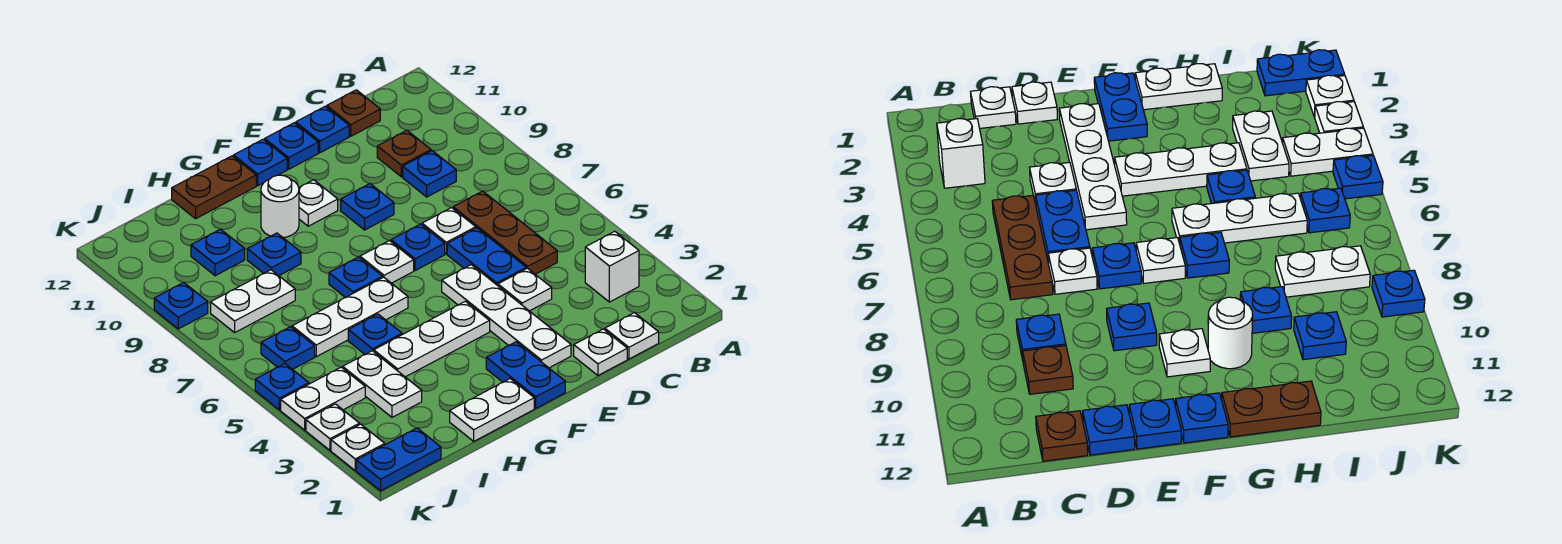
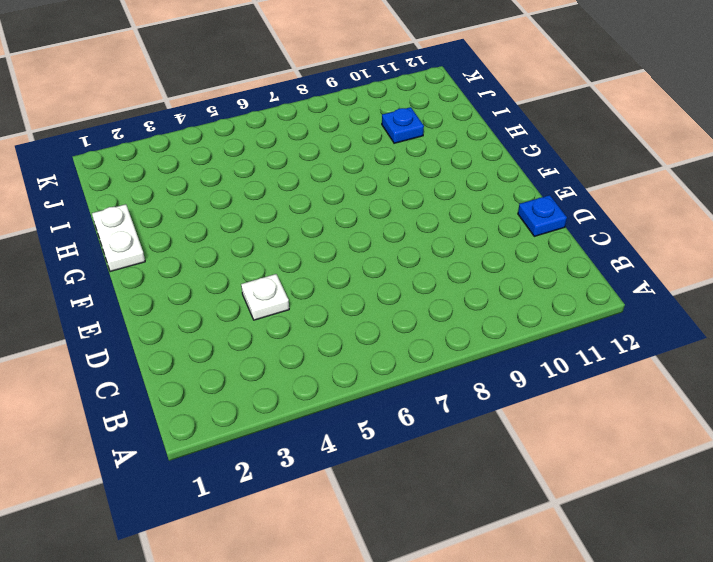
none -> white brick B3 level 1
none -> white plate C1 level 1
none -> brown plate C5:C7 level 1
none -> blue plate C9 level 1

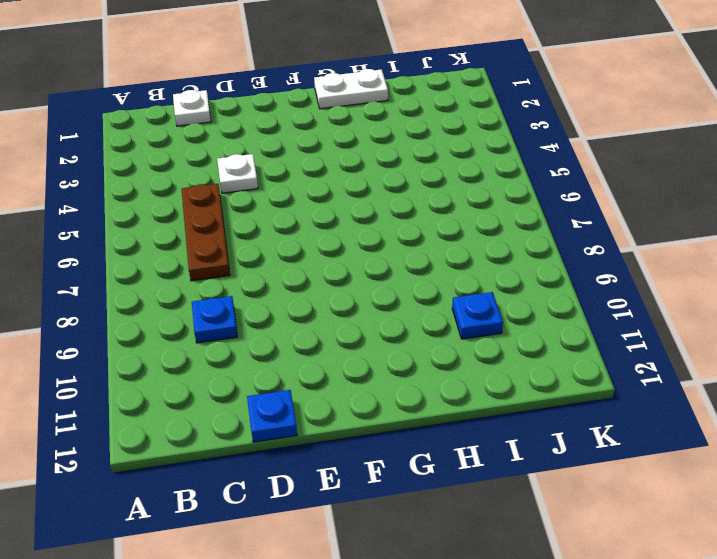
none -> white brick B3 level 1
none -> brown plate C10 level 1
none -> brown plate C12 level 1
none -> white plate D1 level 1

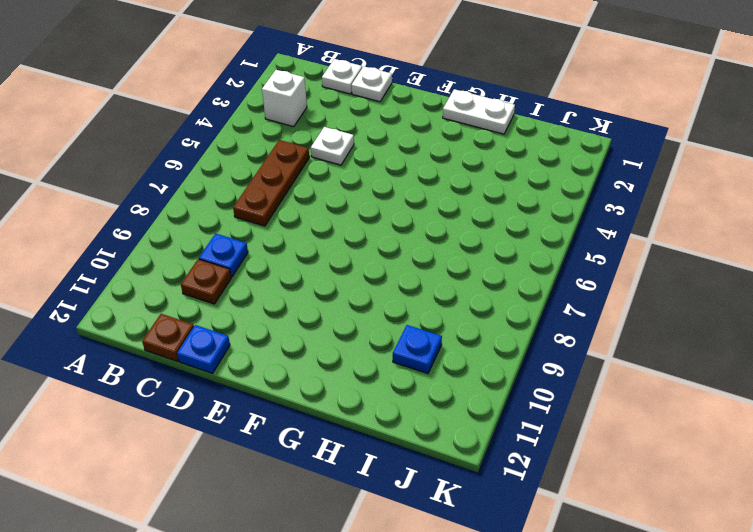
none -> blue plate D5:D6 level 1
none -> white plate D7 level 1
none -> white plate E2:E5 level 1
none -> blue plate E7 level 1

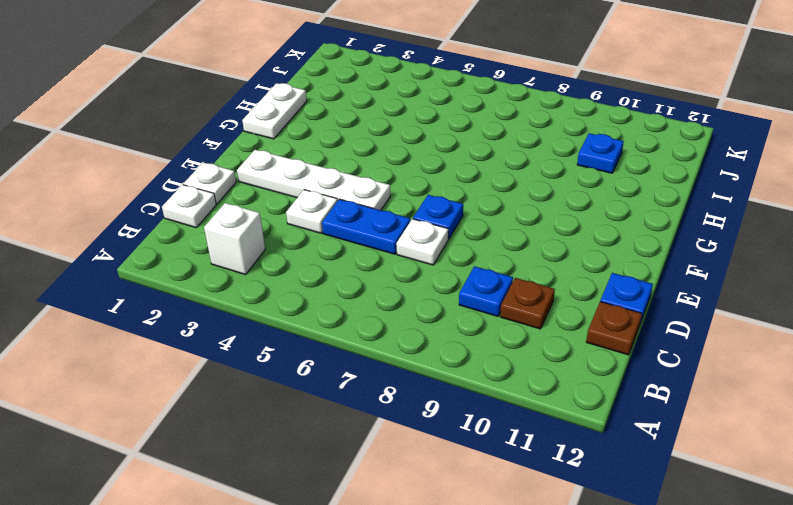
none -> brown plate C5:C7 level 1
none -> blue plate E9 level 1
none -> blue plate E12 level 1
none -> blue plate F1:F2 level 1

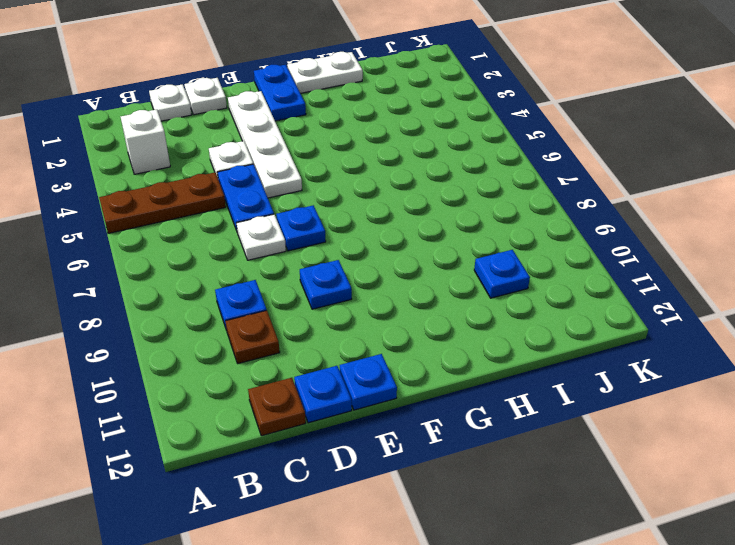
brown plate A5:C5 level 1 -> brown plate C5:C7 level 1
none -> white plate F4:H4 level 1
none -> white plate F7 level 1
none -> white plate F10 level 1
none -> blue plate F12 level 1

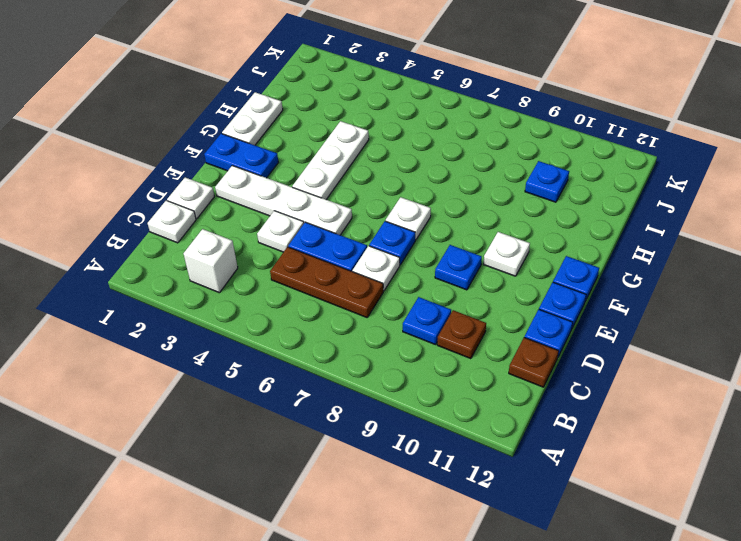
none -> white plate G6:I6 level 1
none -> blue plate G7 level 1
none -> white round brick G10 level 1
none -> brown plate G12:H12 level 1

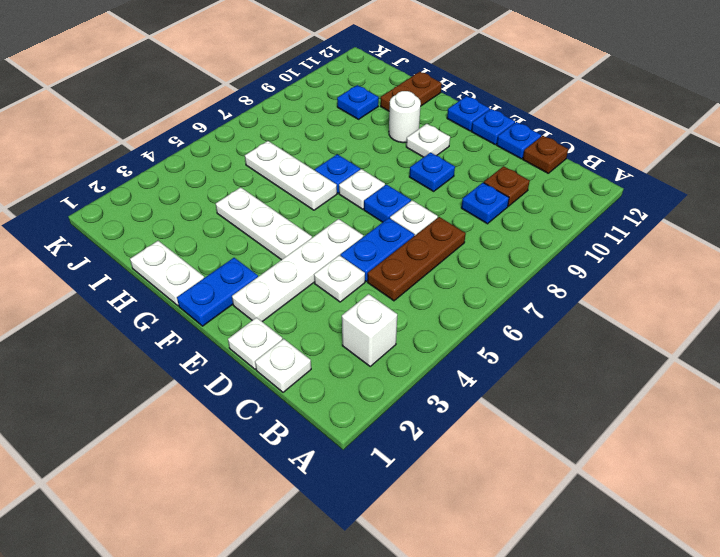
brown plate H11:H12 level 1 -> brown plate G12:H12 level 1
none -> blue plate H5 level 1
none -> blue plate H9 level 1
none -> white plate I3:I4 level 1
none -> white plate I8:J8 level 1

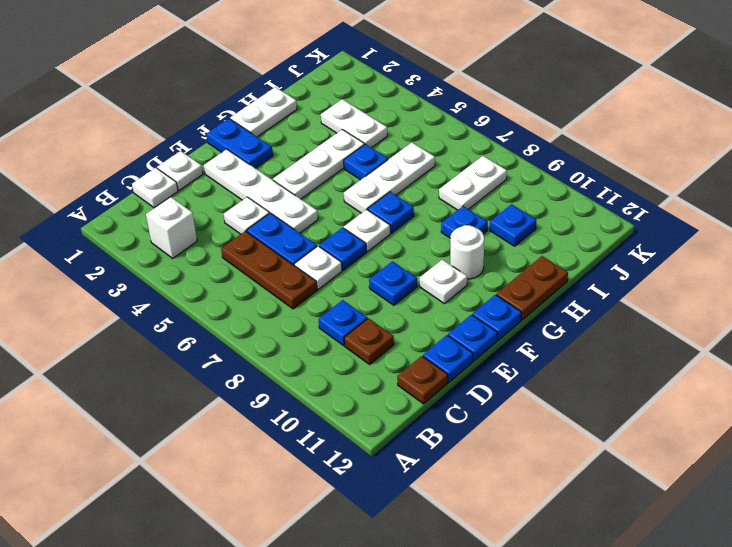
none -> blue plate J1:K1 level 1
none -> white plate J4:K4 level 1
none -> blue plate J6 level 1
none -> white plate K2 level 1

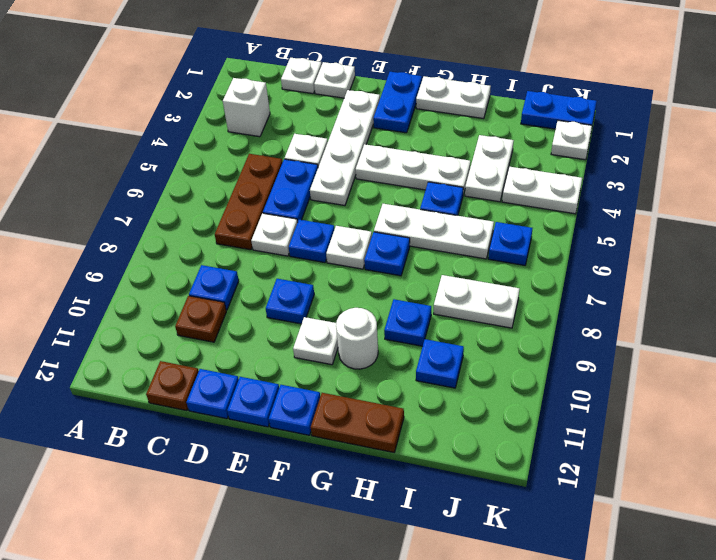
none -> white plate K3 level 1
none -> blue plate K5 level 1
none -> blue plate K9 level 1

